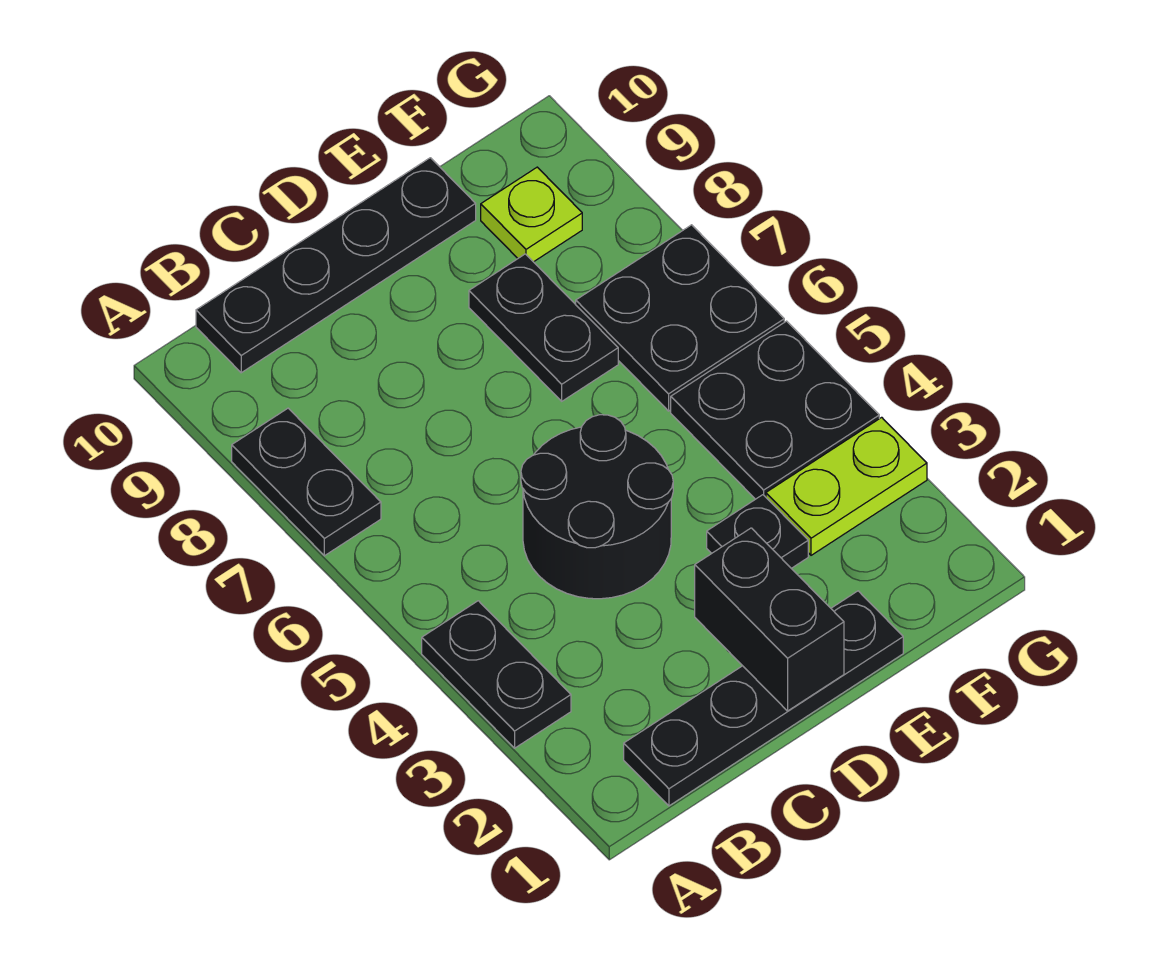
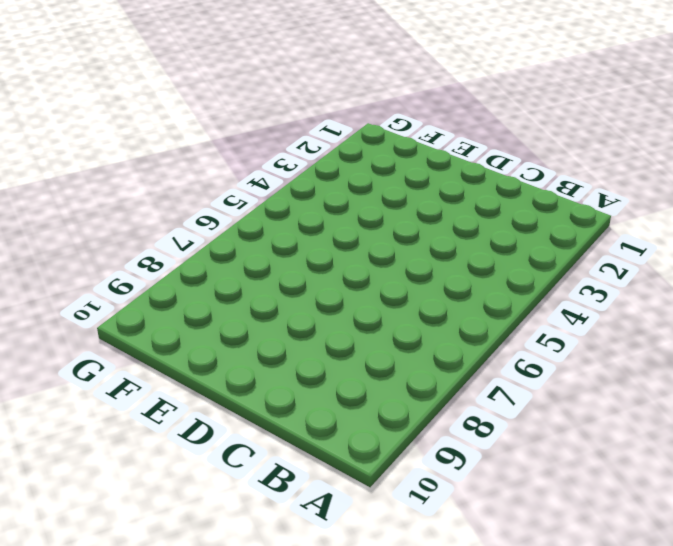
none -> black plate A3:A4 level 1
none -> black plate A7:A8 level 1
none -> black plate B1:E1 level 1

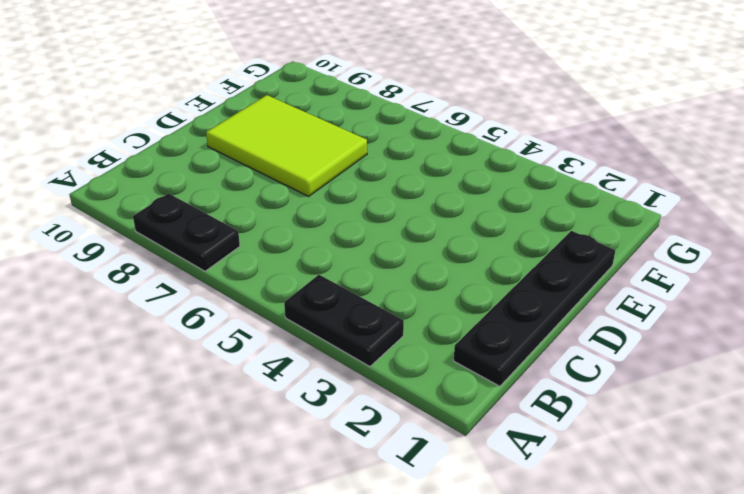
lime tile D7:E9 level 1 -> black plate E7:E8 level 1
none -> black plate B10:E10 level 1
none -> black round brick C4:D5 level 1
none -> black plate E3 level 1

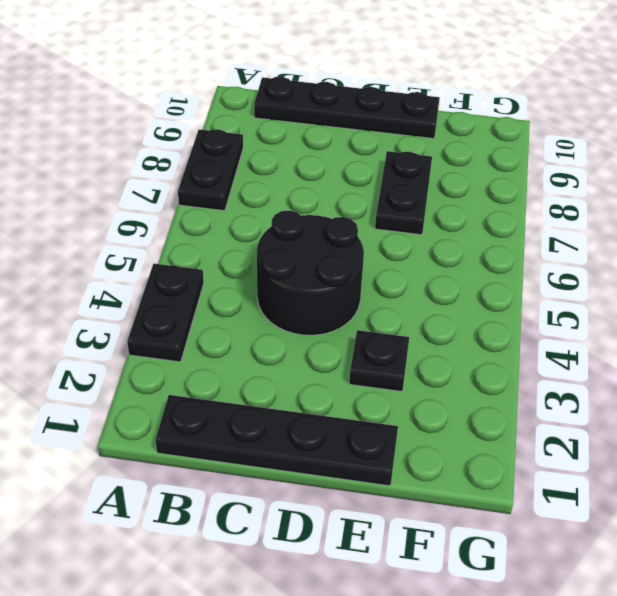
none -> lime plate F3:G3 level 1
none -> black plate F4:G5 level 1
none -> black plate F6:G7 level 1

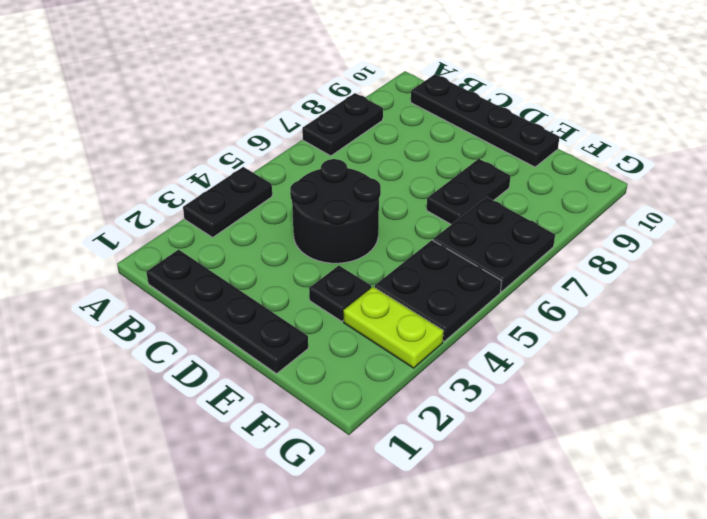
none -> lime plate F9 level 1
none -> black brick D1:D2 level 2

